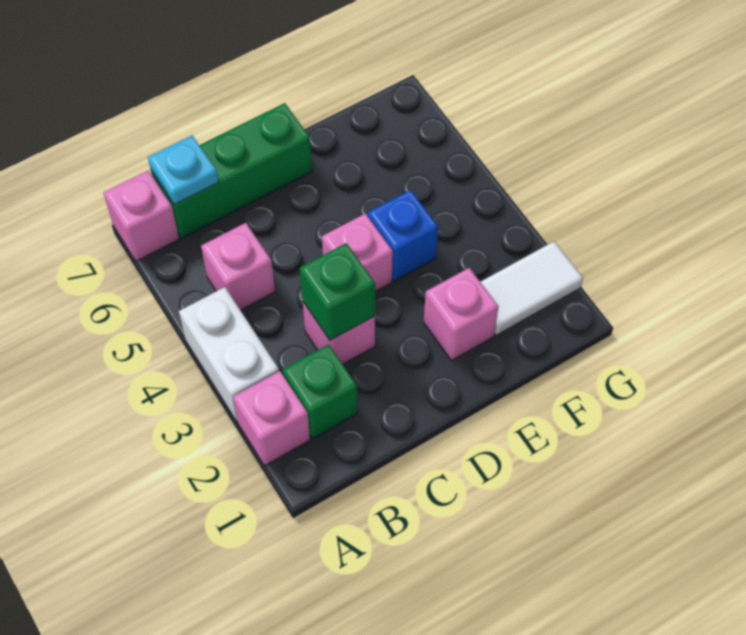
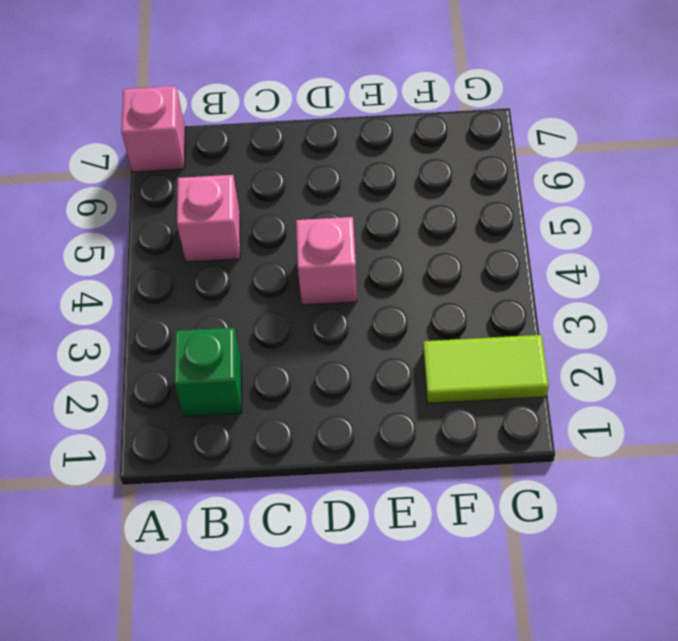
lime tile F2:G2 level 1 -> white tile F2:G2 level 1
none -> pink brick A2 level 1
none -> white brick A3:A4 level 1
none -> green brick B7:D7 level 1

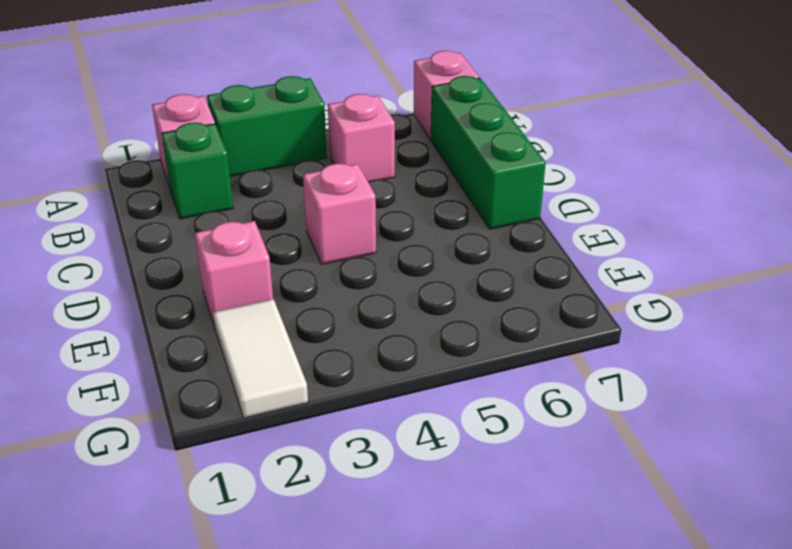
green brick A3:A4 level 1 -> white brick A3:A4 level 1
none -> pink brick C3 level 1
none -> blue brick E4 level 1
none -> cyan plate B7 level 2

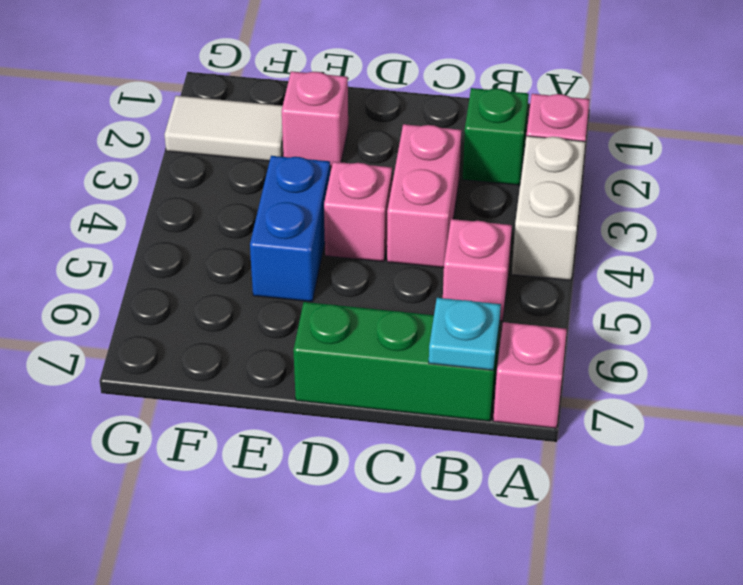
pink brick C3:C4 level 1 -> pink brick C3 level 1
blue brick E4:E5 level 1 -> blue brick E4 level 1
none -> green brick C3 level 2

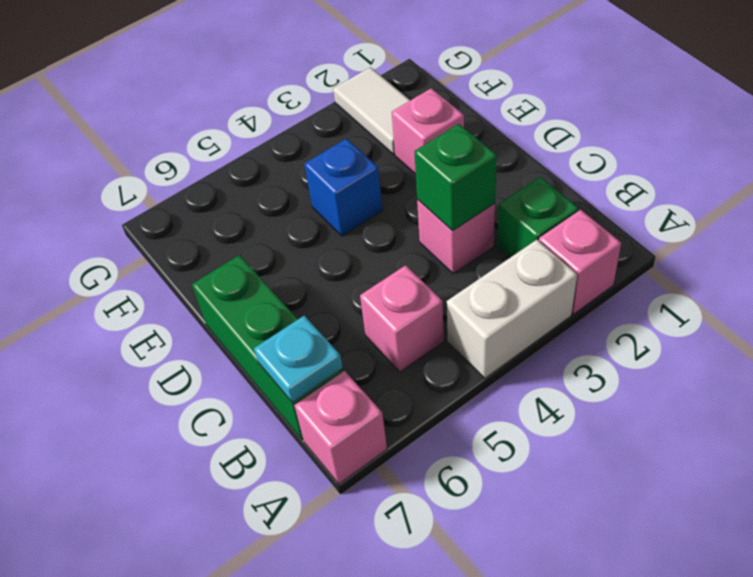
none -> pink brick D4 level 1

